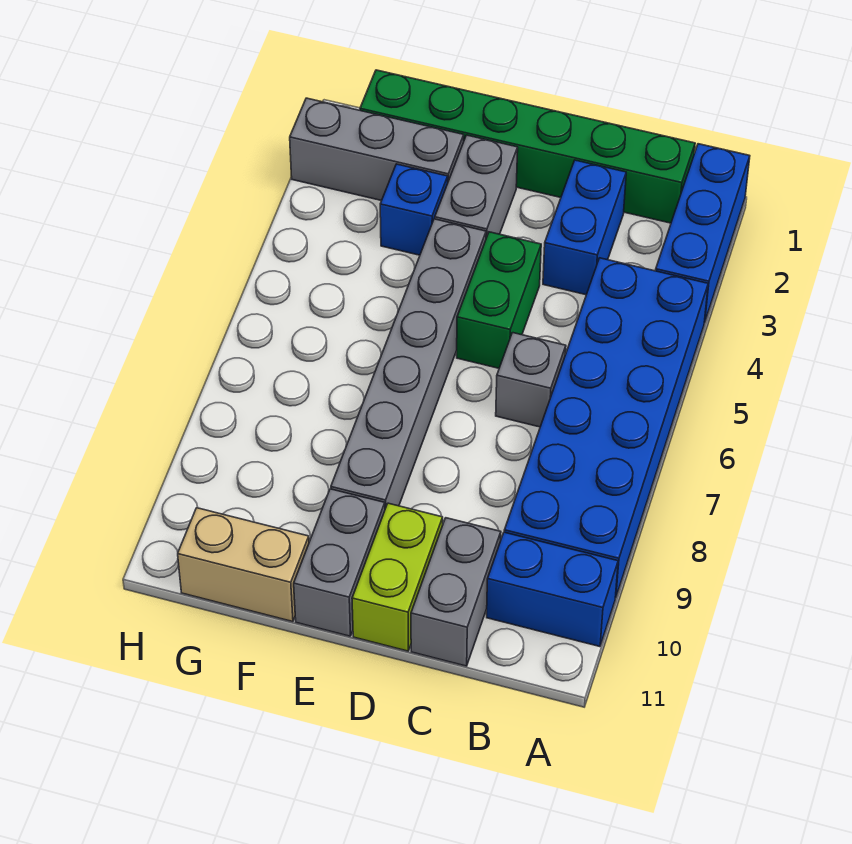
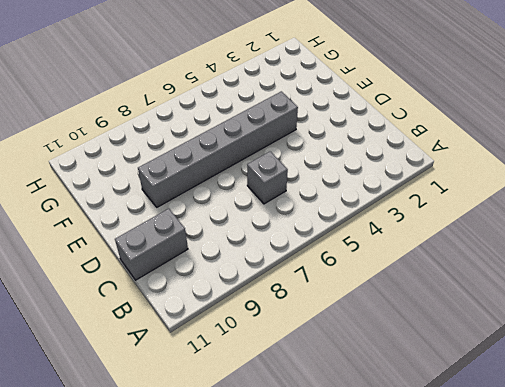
none -> blue brick A1:A3 level 1
none -> blue brick A4:B9 level 1
none -> blue brick A10:B10 level 1

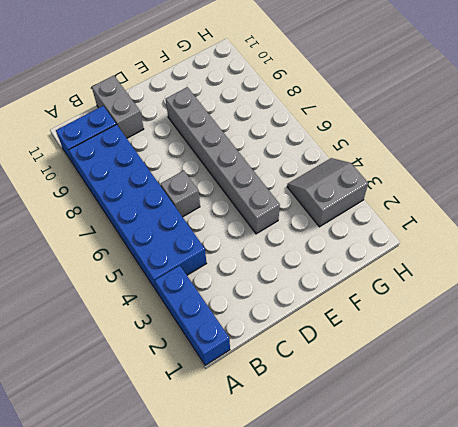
grey slope G3:H4 level 1 top 3 -> none
none -> green brick B1:G1 level 1
none -> blue brick C2:C3 level 1
none -> green brick D4:D5 level 1

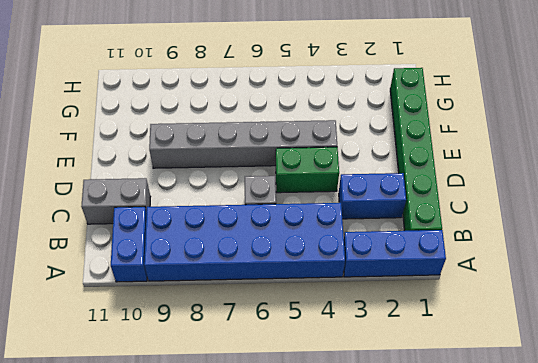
none -> lime brick D10:D11 level 1
none -> grey brick E2:E3 level 1
none -> grey brick E10:E11 level 1

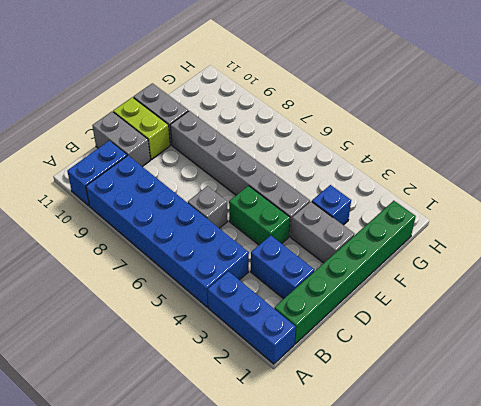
none -> grey brick F2:H2 level 1
none -> tan brick F11:G11 level 1

